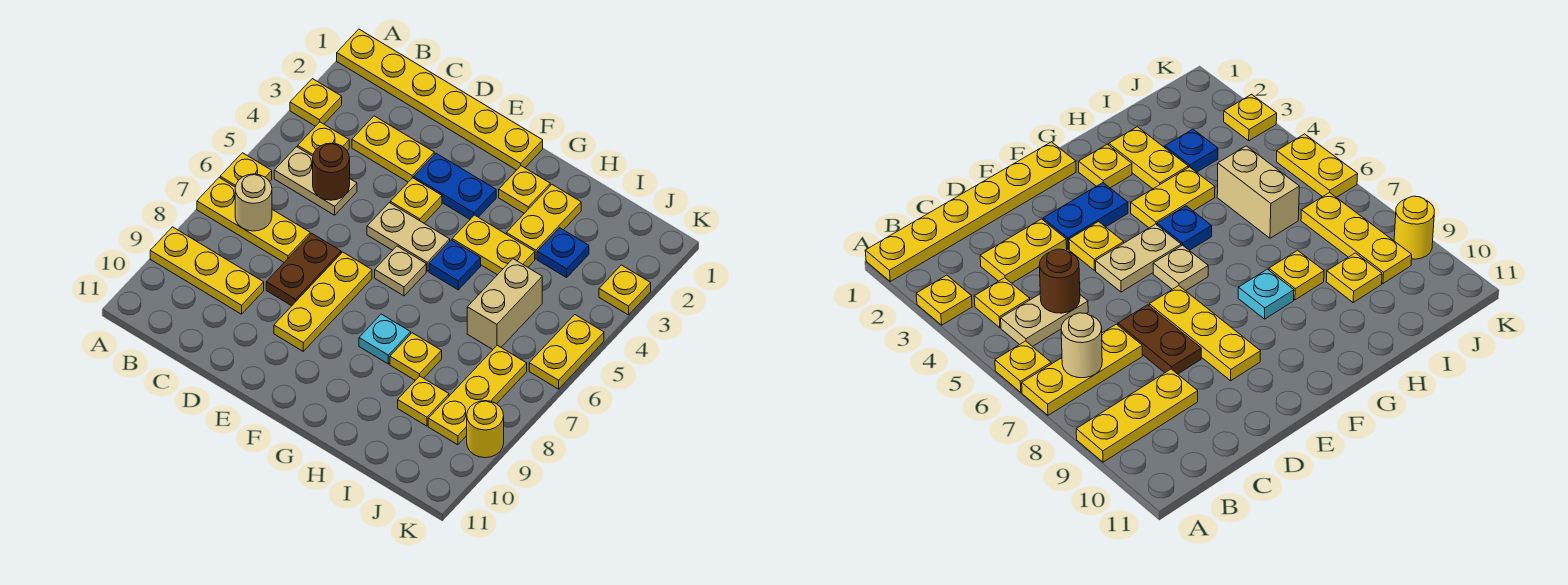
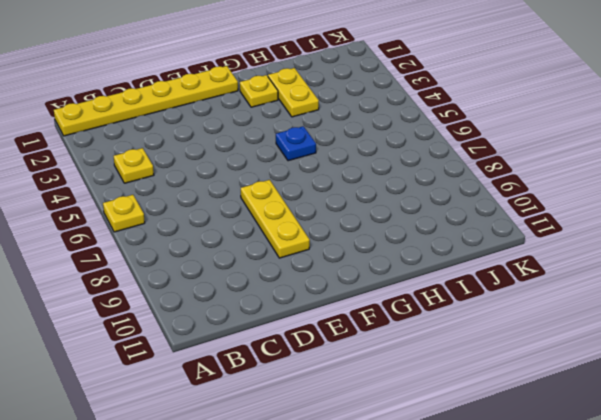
none -> yellow plate A3 level 1
none -> yellow plate A7:C7 level 1
none -> yellow plate A9:C9 level 1

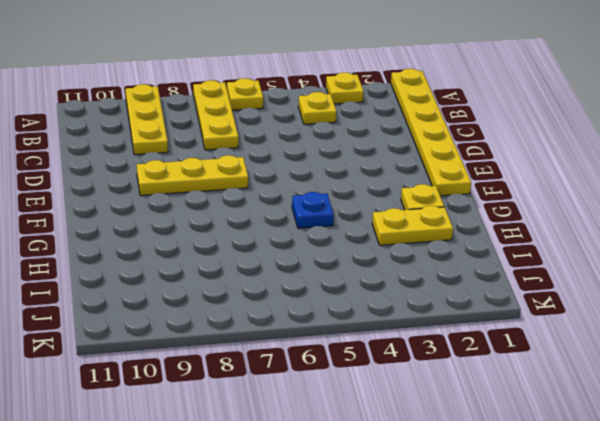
none -> tan plate B5:C5 level 1
none -> yellow plate C3:D3 level 1
none -> brown plate D7:D8 level 1

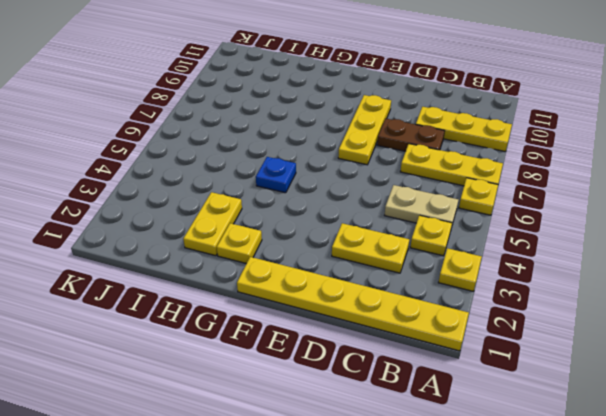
brown plate C8:D8 level 1 -> brown plate D7:D8 level 1
none -> blue plate E3:F3 level 1
none -> yellow plate E4 level 1
none -> tan plate E5:F5 level 1

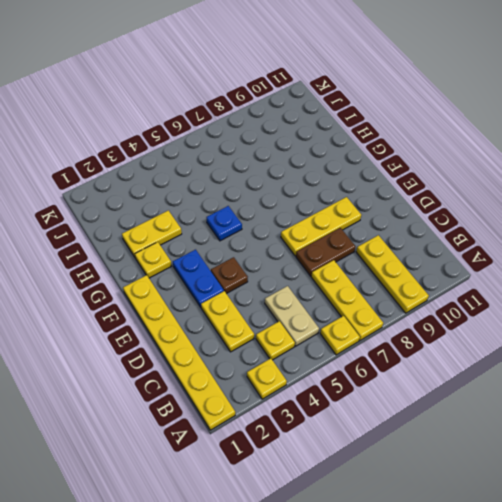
brown plate E4 level 1 -> yellow plate E4 level 1
none -> tan plate E5:F5 level 1
none -> tan plate F6 level 1
none -> yellow plate G4:H4 level 1

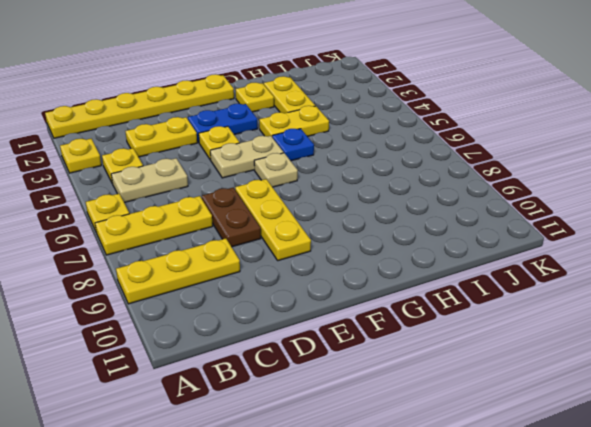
none -> cyan plate G8 level 1
none -> yellow plate H8 level 1
none -> blue plate I3 level 1

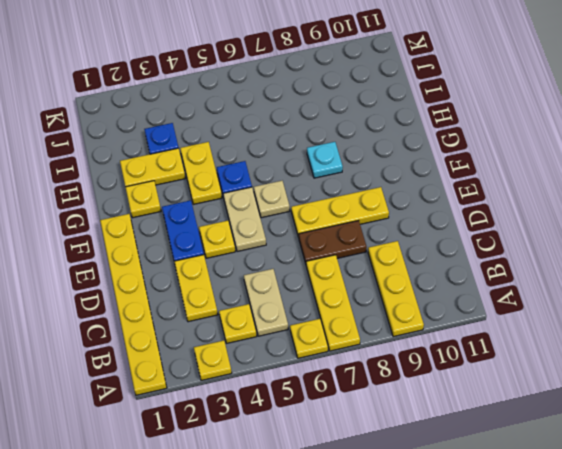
none -> yellow plate H8 level 1
none -> tan brick I5:I6 level 1
none -> yellow plate I9 level 1

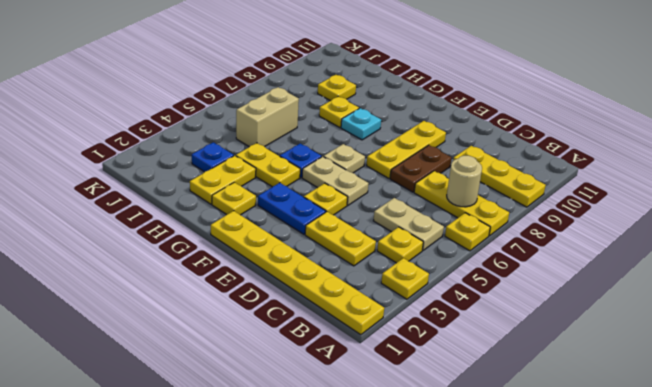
none -> yellow plate J7:J9 level 1
none -> yellow plate K3 level 1
none -> yellow plate K5:K6 level 1

